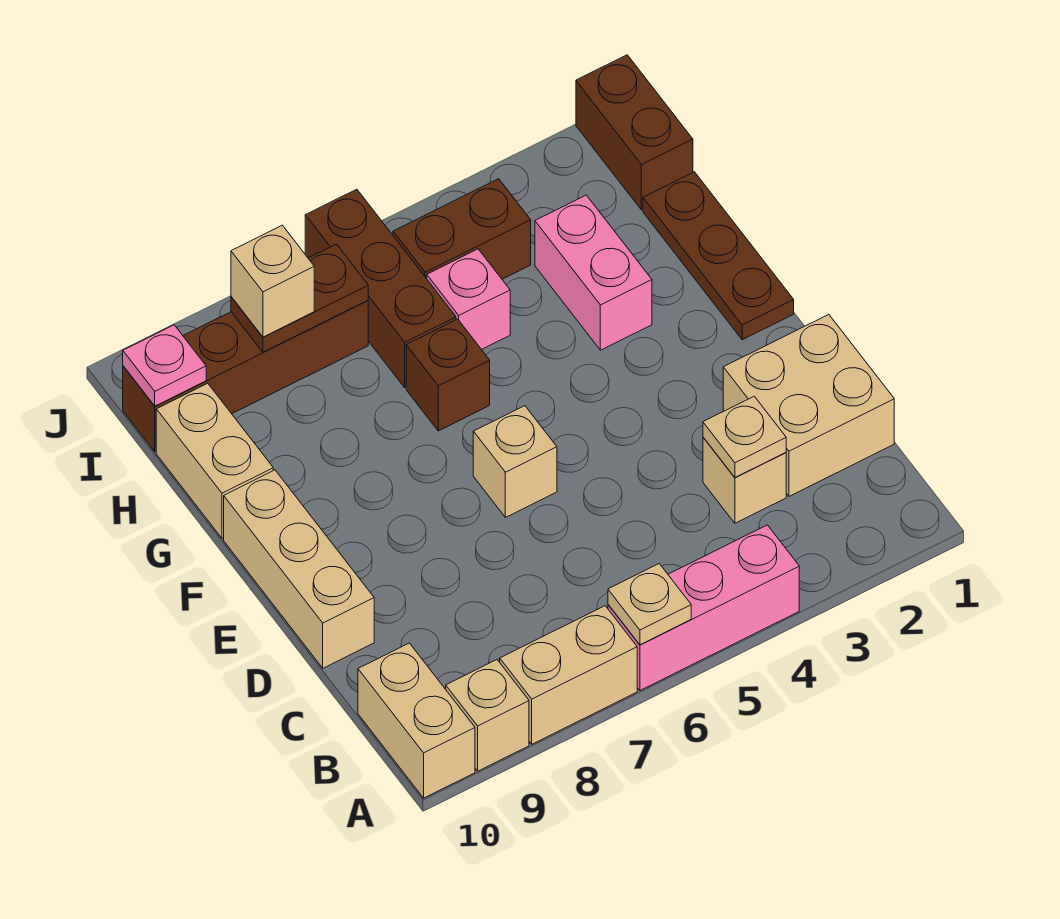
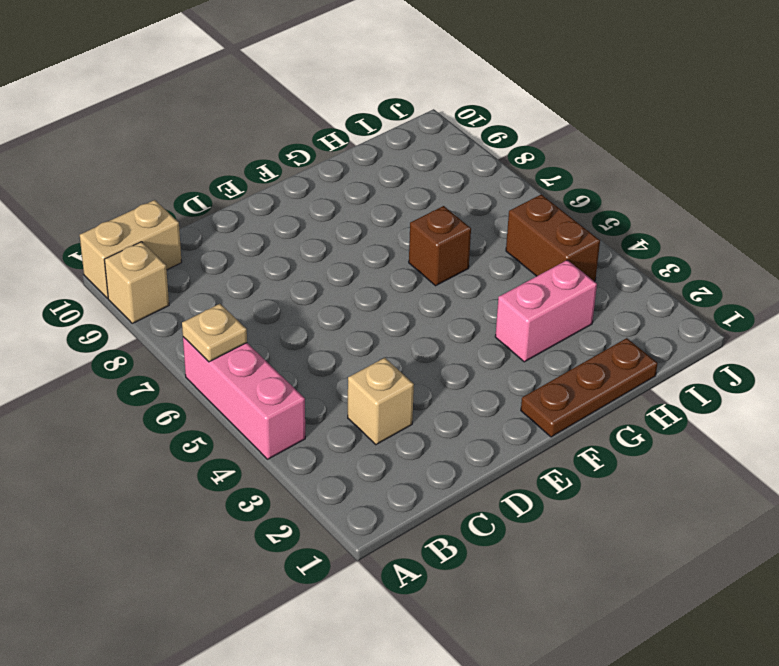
none -> tan brick A7:A8 level 1
none -> tan brick C1:D2 level 1
none -> tan brick D10:F10 level 1

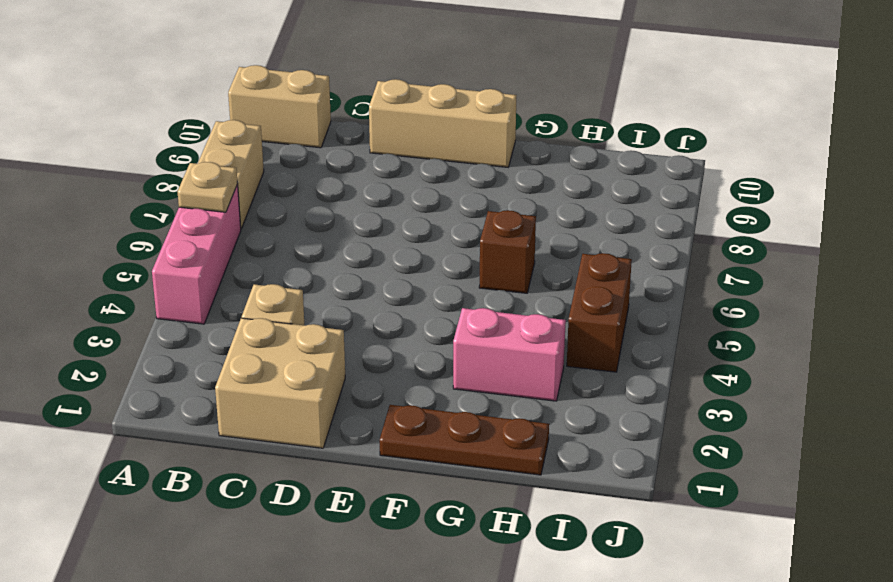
none -> tan brick A9 level 1
none -> tan brick E6 level 1
none -> tan brick G10:H10 level 1

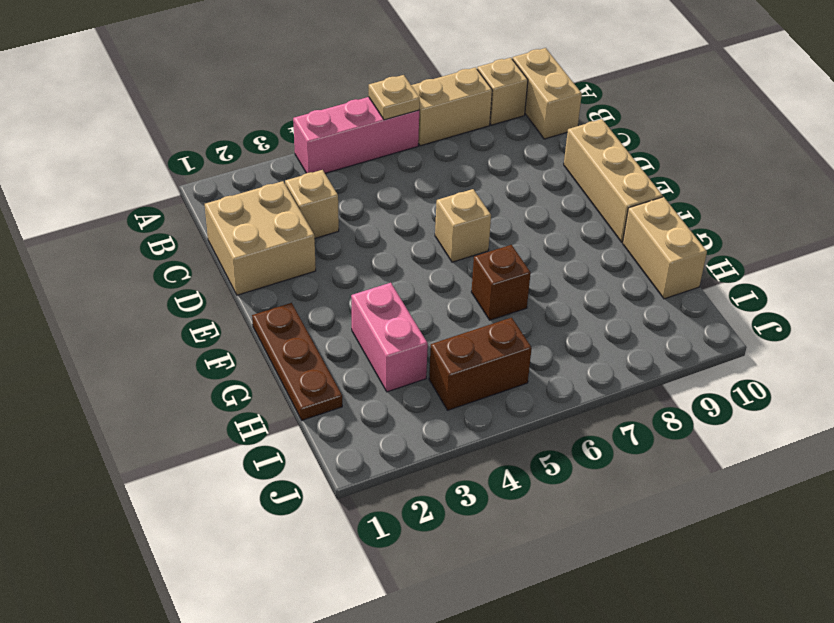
none -> pink brick H5 level 1
none -> brown brick H6:J6 level 1
none -> brown brick I1:J1 level 1

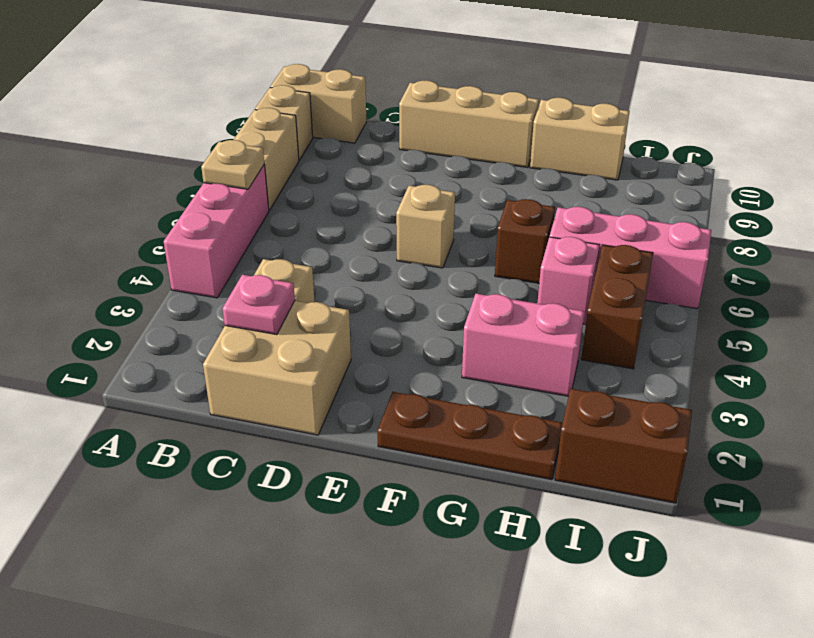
pink plate C2 level 2 -> pink plate I10 level 2
pink brick H6:J6 level 1 -> brown brick H6:J6 level 1
none -> brown brick I7:I10 level 1
none -> tan plate C3 level 2
none -> brown plate I7:I8 level 2

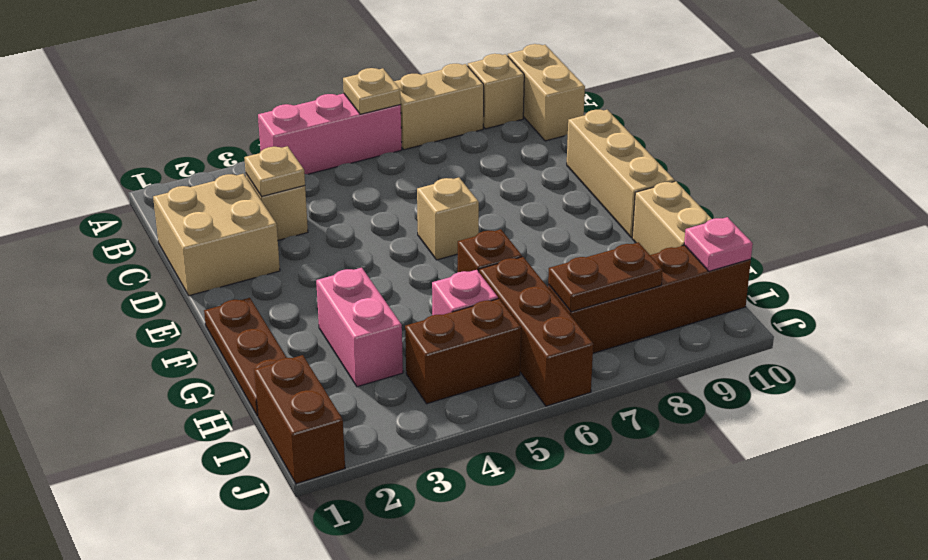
none -> tan brick I8 level 3

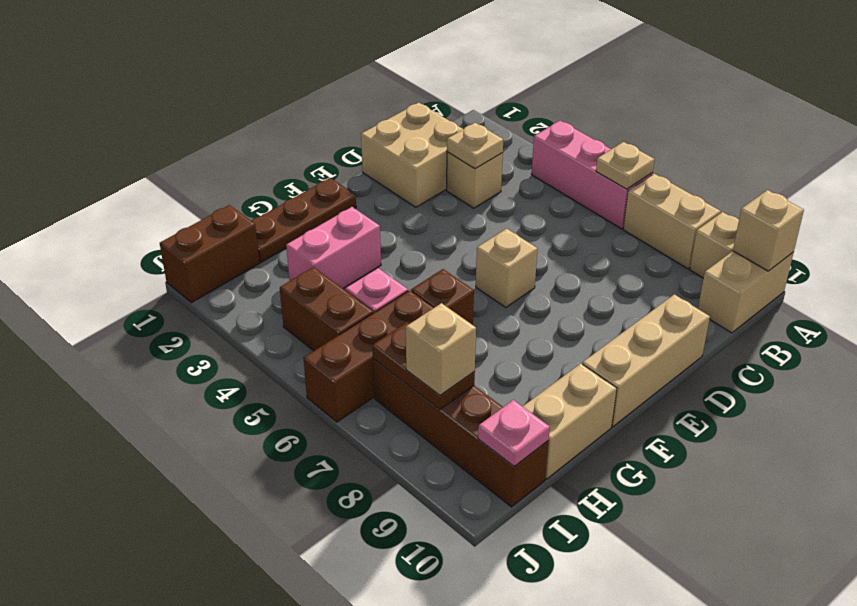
tan brick A10 level 2 -> none

